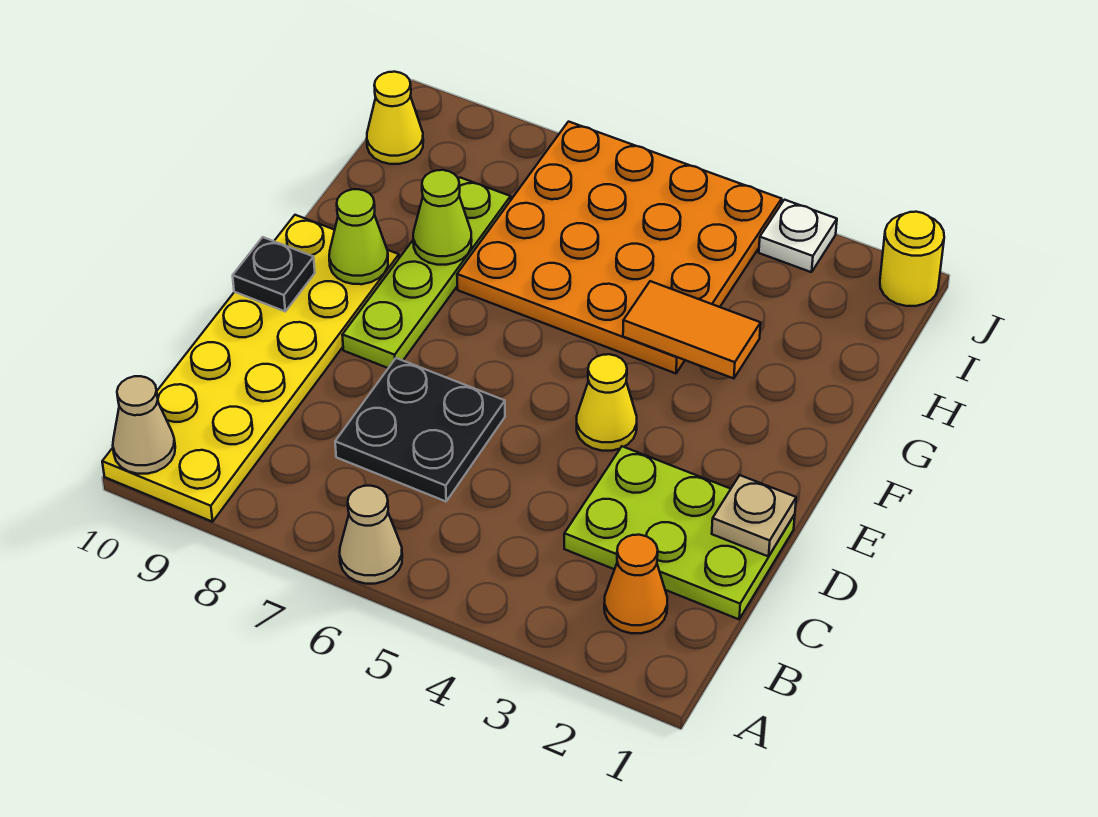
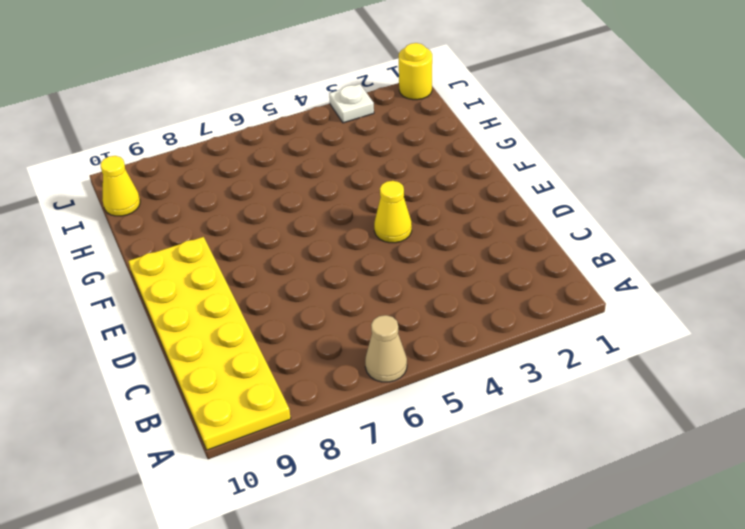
none -> orange cone B2 level 1
none -> lime plate C1:D3 level 1
none -> black plate C6:D7 level 1

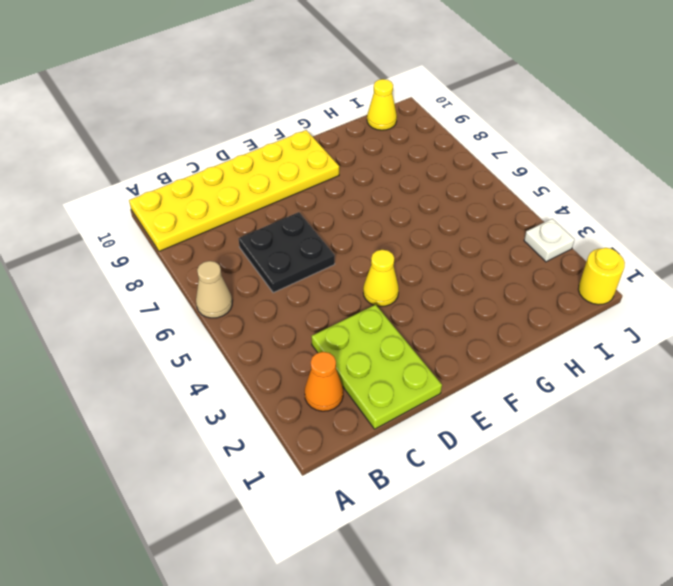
none -> lime plate E8:H8 level 1
none -> orange plate G4:J7 level 1
none -> tan cone A10 level 2

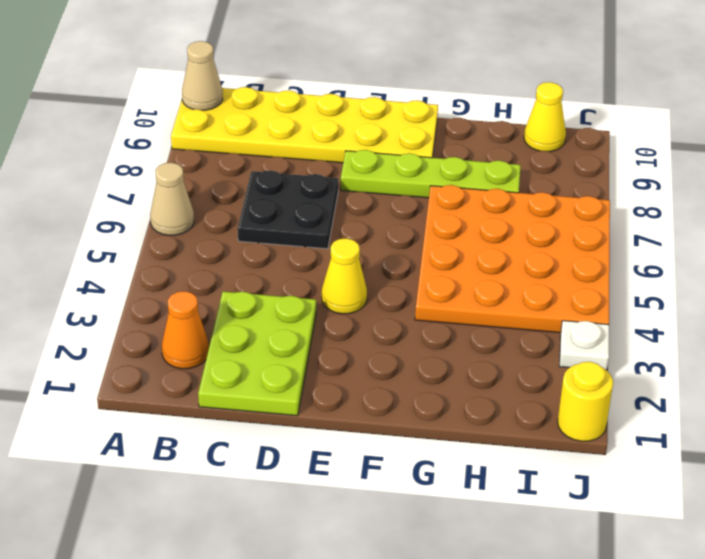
none -> tan plate D1 level 2
none -> black plate E10 level 2
none -> lime cone F9 level 2

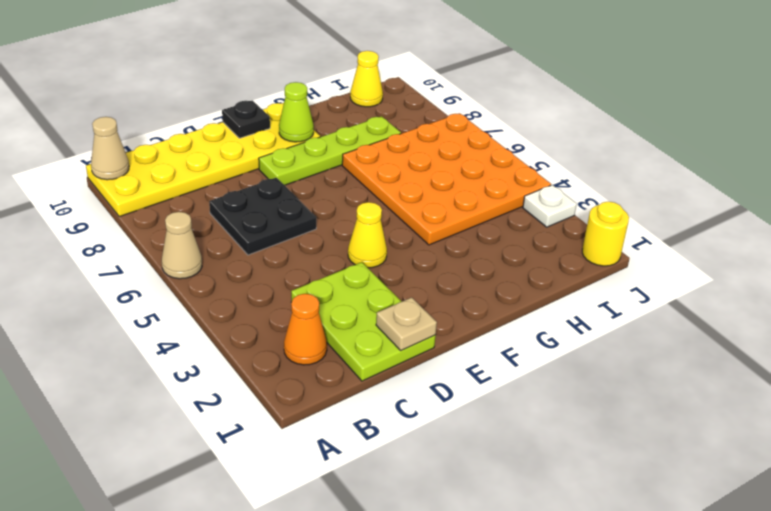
none -> orange tile G3:G4 level 2
none -> lime cone G8 level 2

